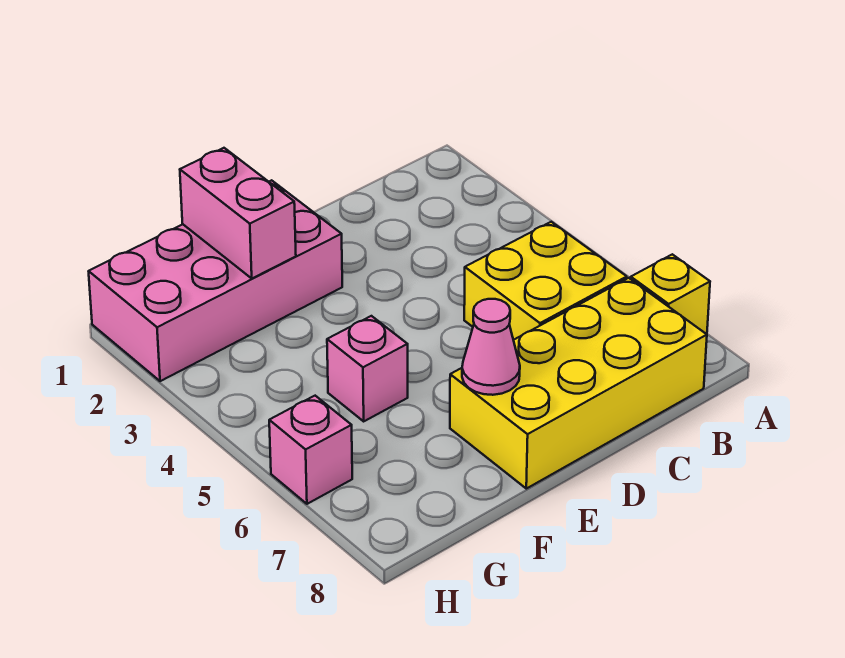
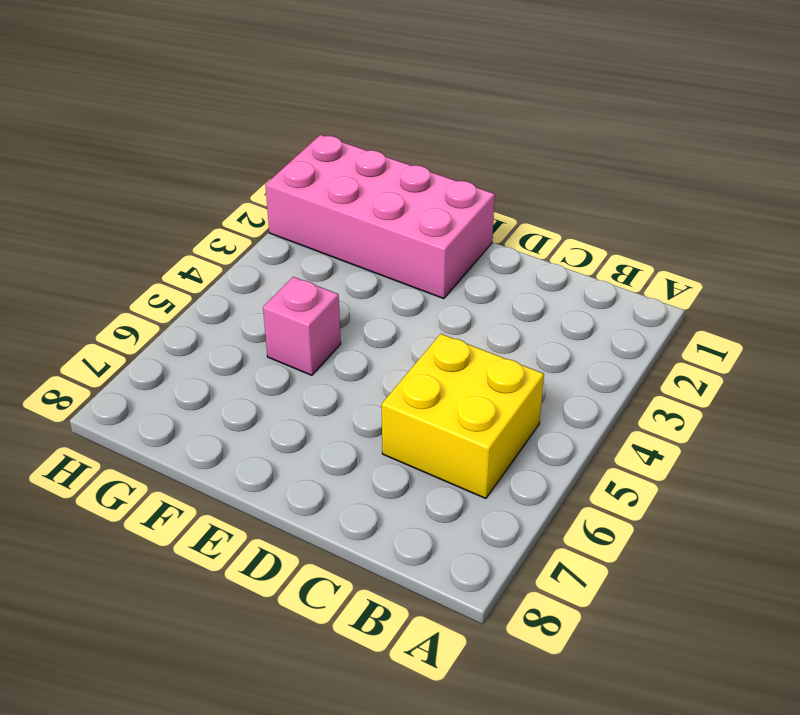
none -> yellow brick A7 level 1
none -> yellow brick B7:E8 level 1

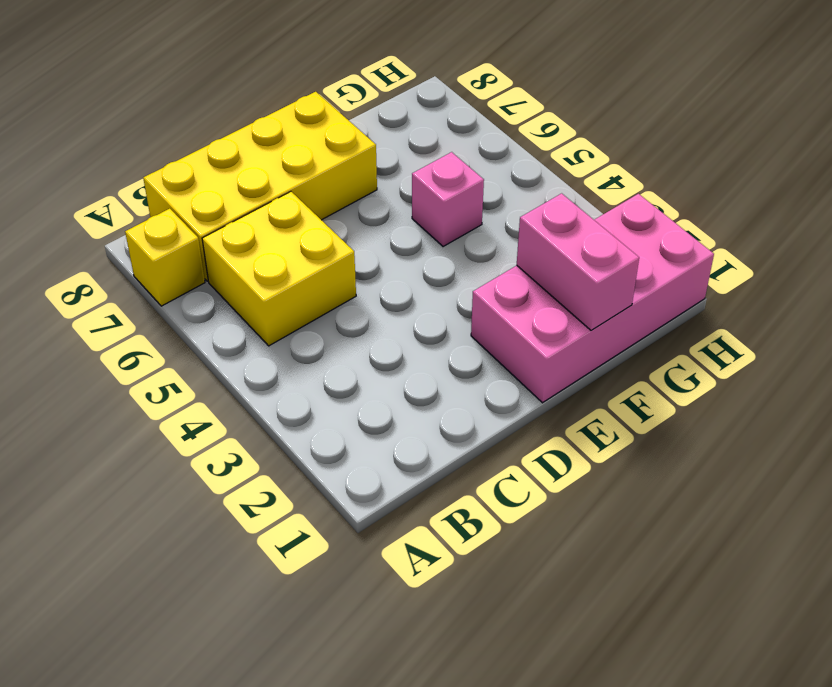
none -> pink brick H6 level 1
none -> pink cone E7 level 2

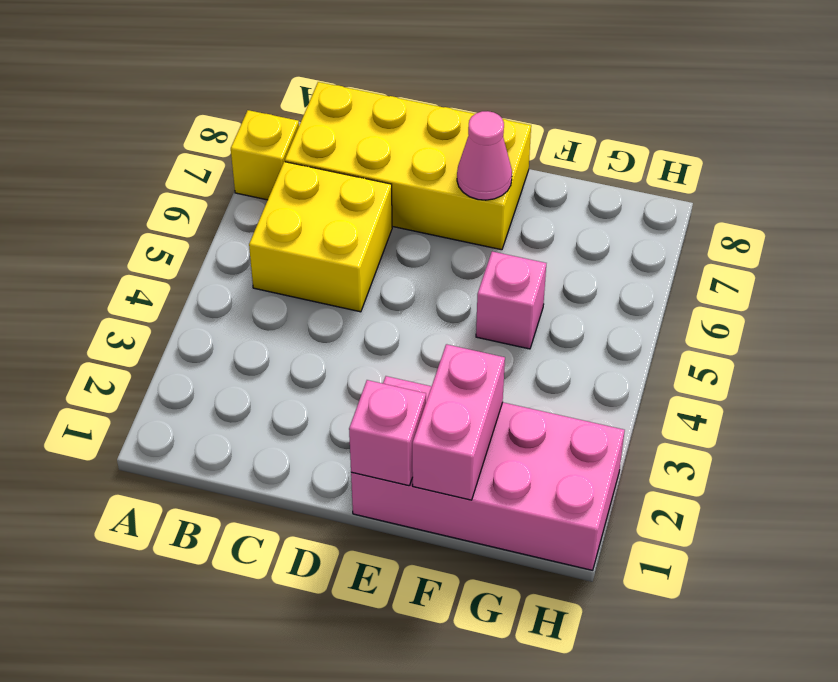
pink brick E1 level 2 -> pink brick H6 level 1

